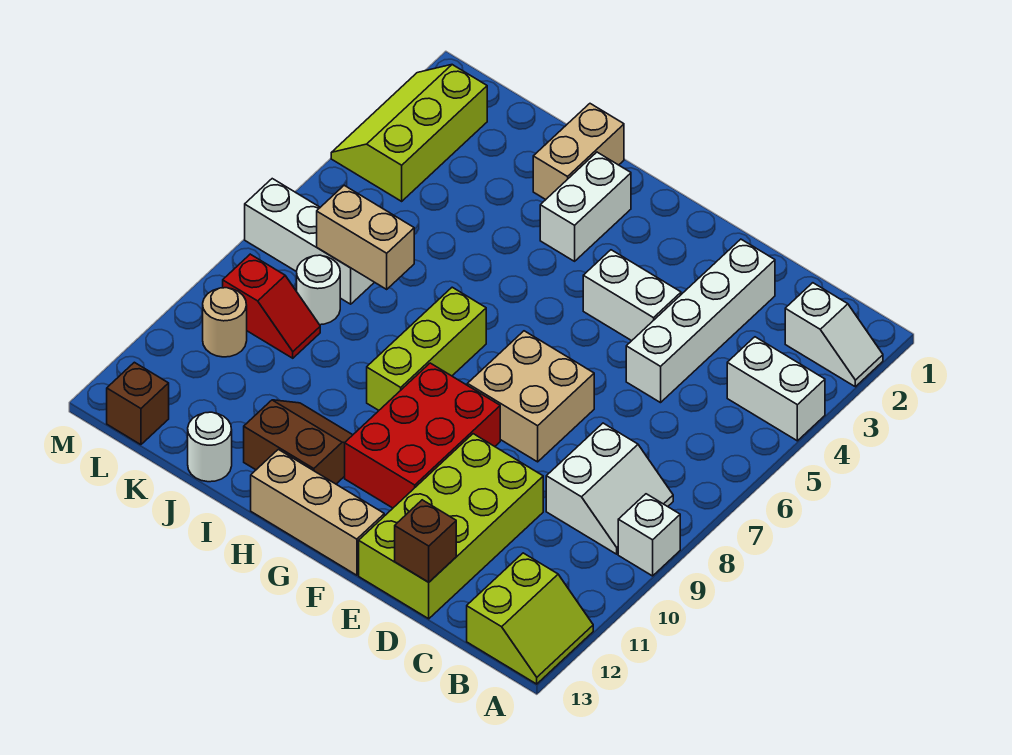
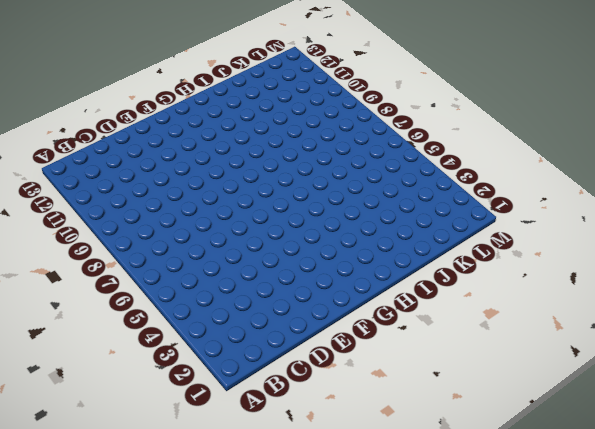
none -> white slope A2:B2 level 1 top B
none -> white brick A4:B4 level 1
none -> white brick A9 level 1

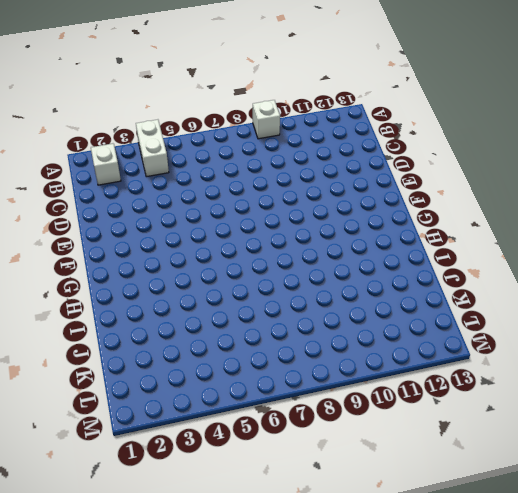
none -> lime slope A12:B13 level 1 top B
none -> white slope B8:C9 level 1 top C
none -> white brick D2:D5 level 1

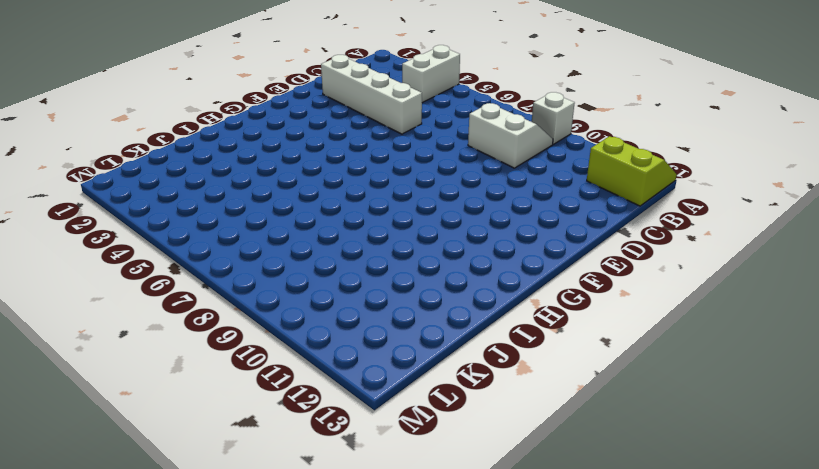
none -> white slope A2:B2 level 1 top B
none -> lime brick D10:E13 level 1
none -> white brick E4:F4 level 1

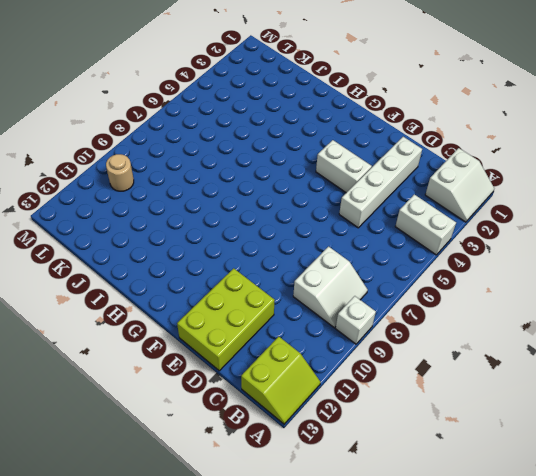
white slope A1:B2 level 1 top B -> white slope A2:B2 level 1 top B
lime brick D11:E13 level 1 -> lime brick D10:E13 level 1
none -> tan brick E7:F8 level 1
none -> red brick F9:G11 level 1
none -> tan brick F13:H13 level 1

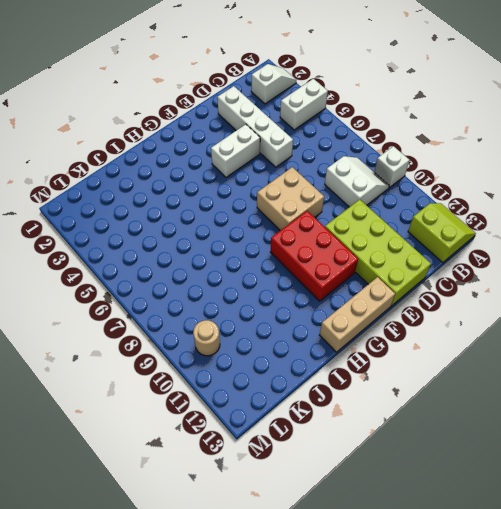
none -> white brick H2:H3 level 1
none -> lime brick H7:H9 level 1
none -> brown slope H11:I12 level 1 top 12

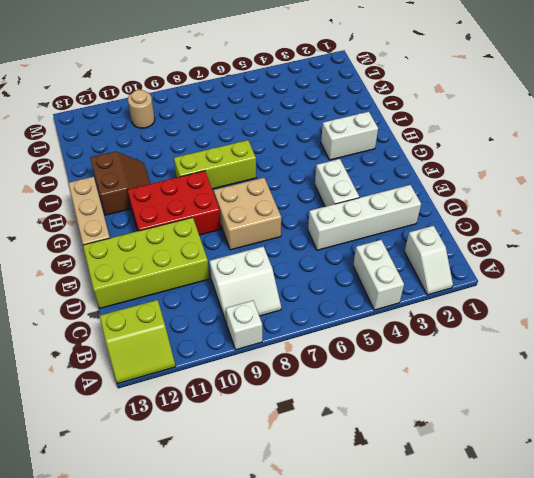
none -> tan brick I1:I2 level 1
none -> white round brick J13 level 1
none -> white brick K7:M7 level 1

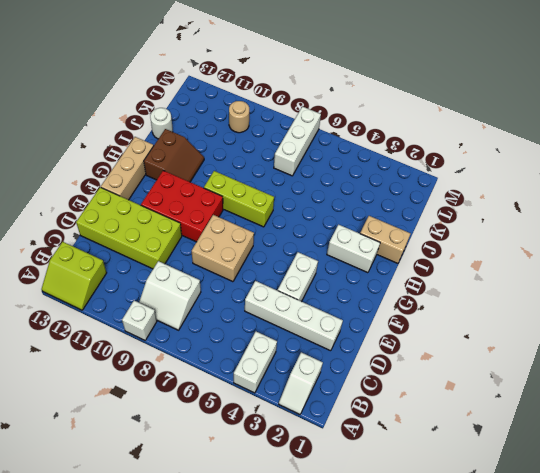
none -> white round brick K8 level 1
none -> red slope K9:L9 level 1 top L
none -> lime slope L2:M4 level 1 top L

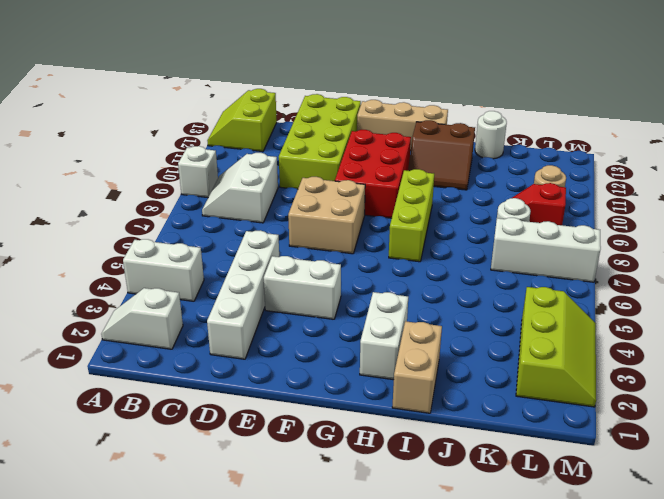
none -> brown brick L13 level 1
none -> brown brick D13 level 2
none -> tan brick J7:K7 level 2

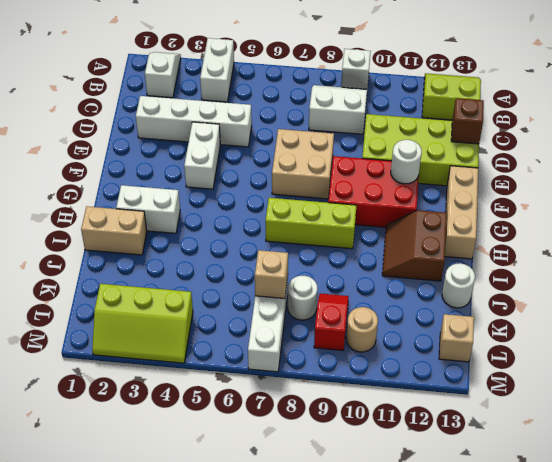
white round brick F11 level 2 -> none
tan brick K7 level 2 -> tan brick J7:K7 level 2
tan brick L13 level 1 -> brown brick L13 level 1

